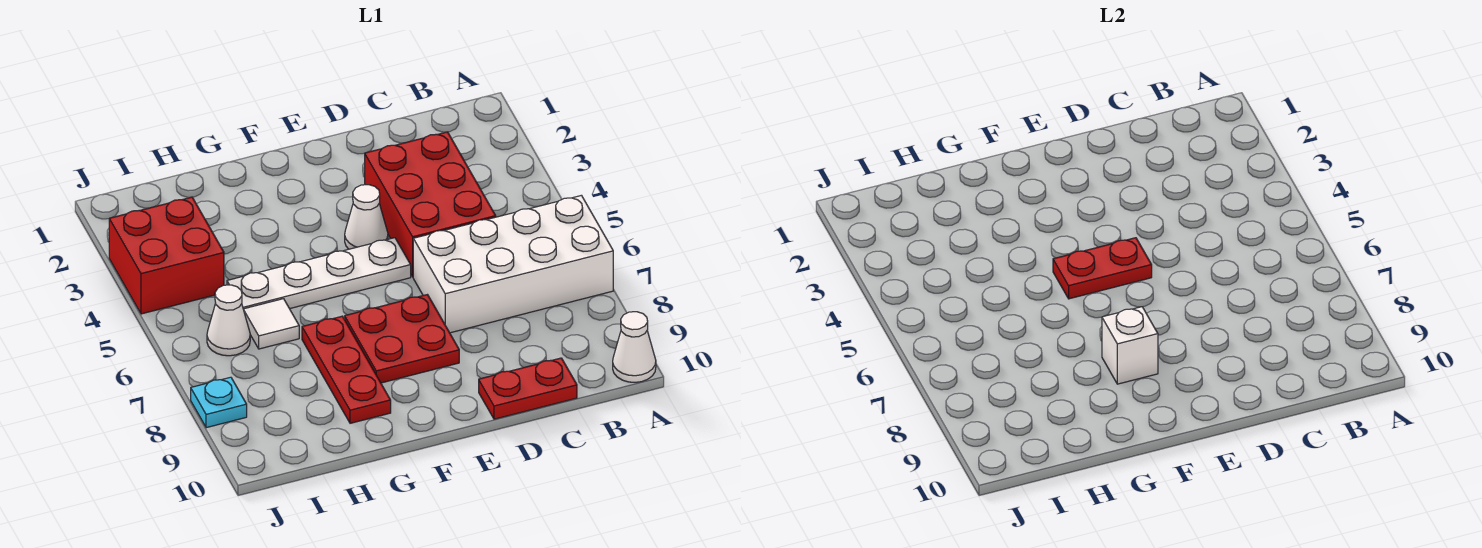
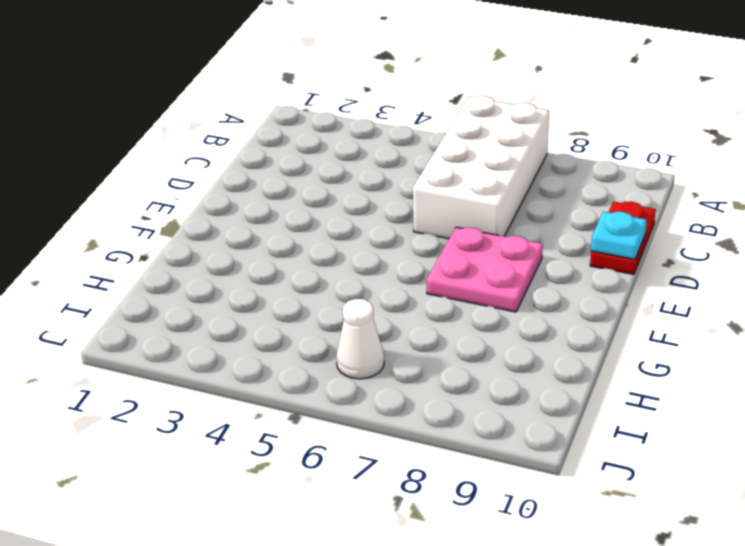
cyan plate D10 level 2 -> cyan plate J8 level 1
pink plate E7:F8 level 1 -> red plate E7:F8 level 1
none -> white cone A10 level 1
none -> red brick C3:D5 level 1
none -> white cone E4 level 1

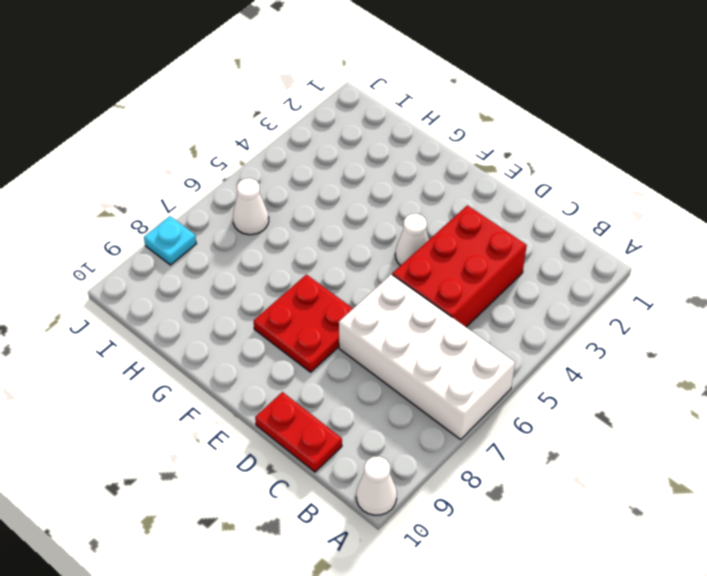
none -> white plate E5:H5 level 1
none -> red plate G7:G9 level 1
none -> white tile H6 level 1

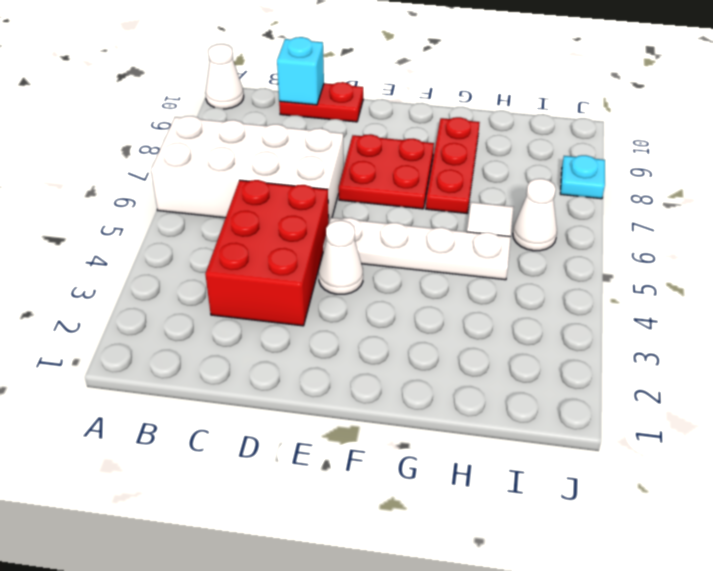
cyan brick C10 level 2 -> none
none -> red brick I3:J4 level 1
none -> red plate E5:F5 level 2
none -> white brick F8 level 2

